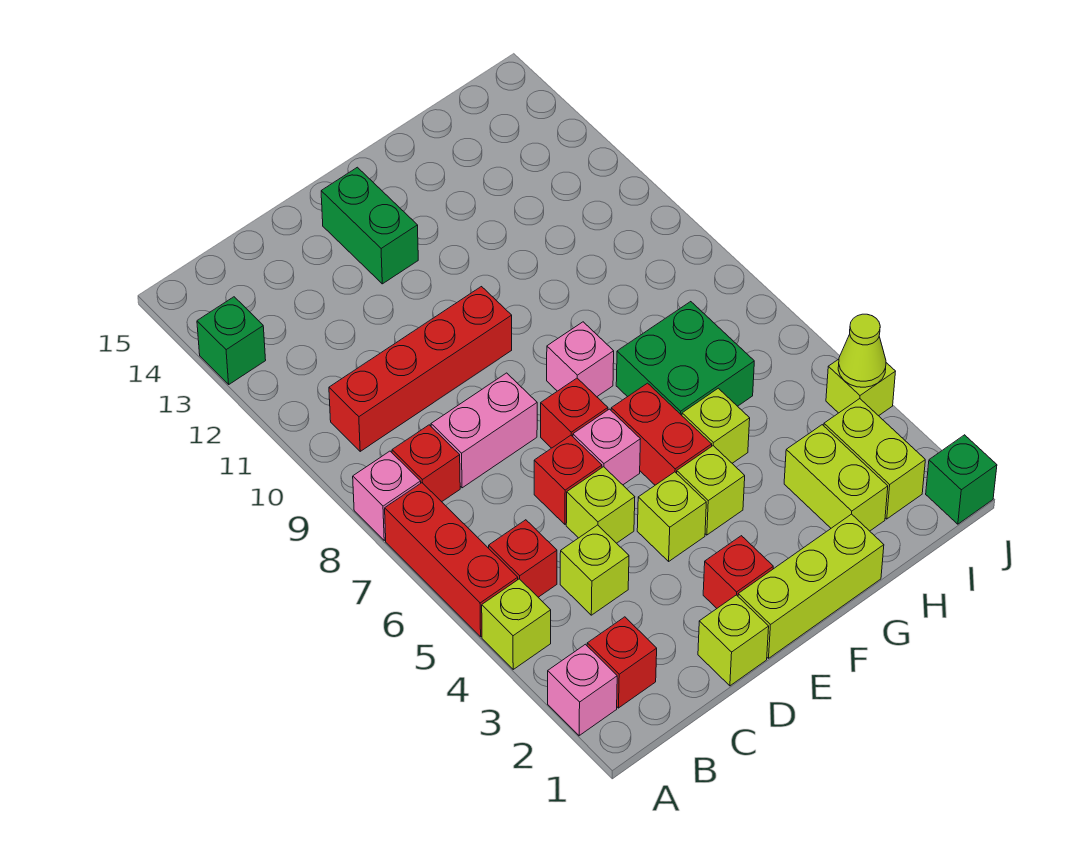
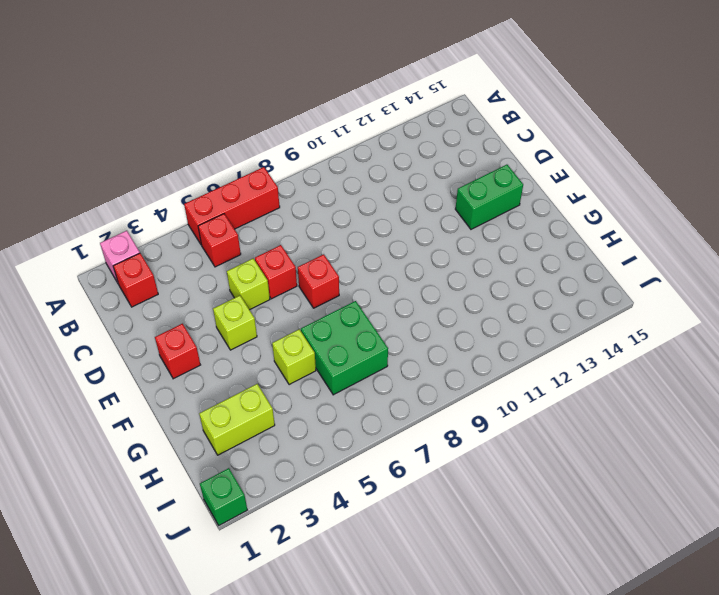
none -> lime brick A4 level 1
none -> pink brick A8 level 1
none -> green brick A13 level 1
none -> red brick B8 level 1

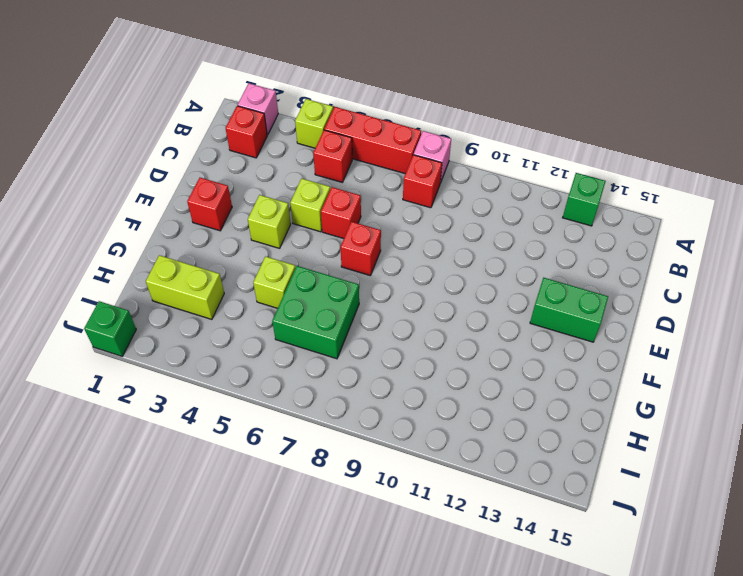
none -> red brick B10:E10 level 1
none -> lime brick C4 level 1
none -> pink brick C8:D8 level 1
none -> lime brick D1 level 1

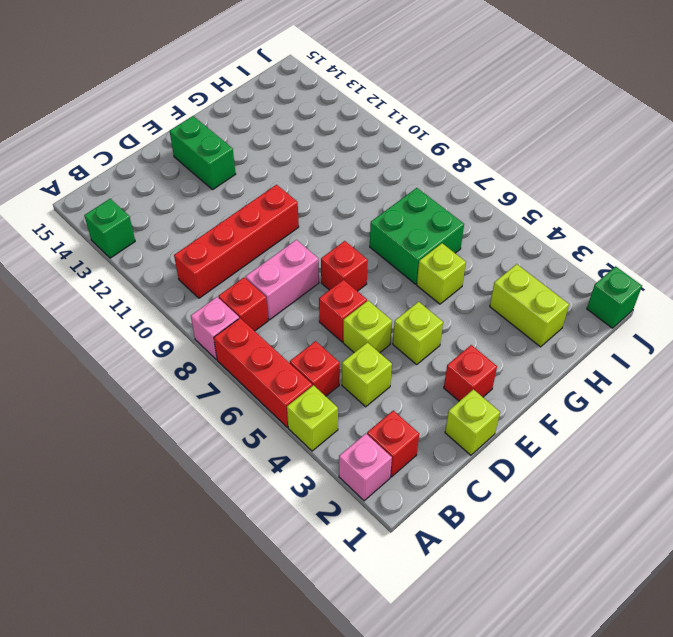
none -> lime brick E1:G1 level 1
none -> pink brick E6 level 1
none -> lime brick F4 level 1
none -> red brick F5:F6 level 1

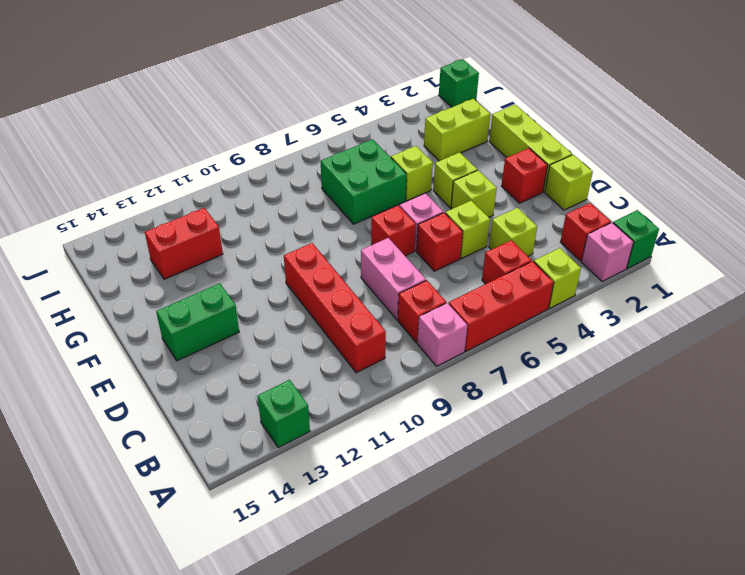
green brick A1 level 1 -> none
red brick H12:H13 level 1 -> red brick F5:F6 level 1
none -> pink brick F8 level 1
none -> lime brick I2:I3 level 1
none -> lime brick J4 level 1
none -> lime cone J4 level 2

